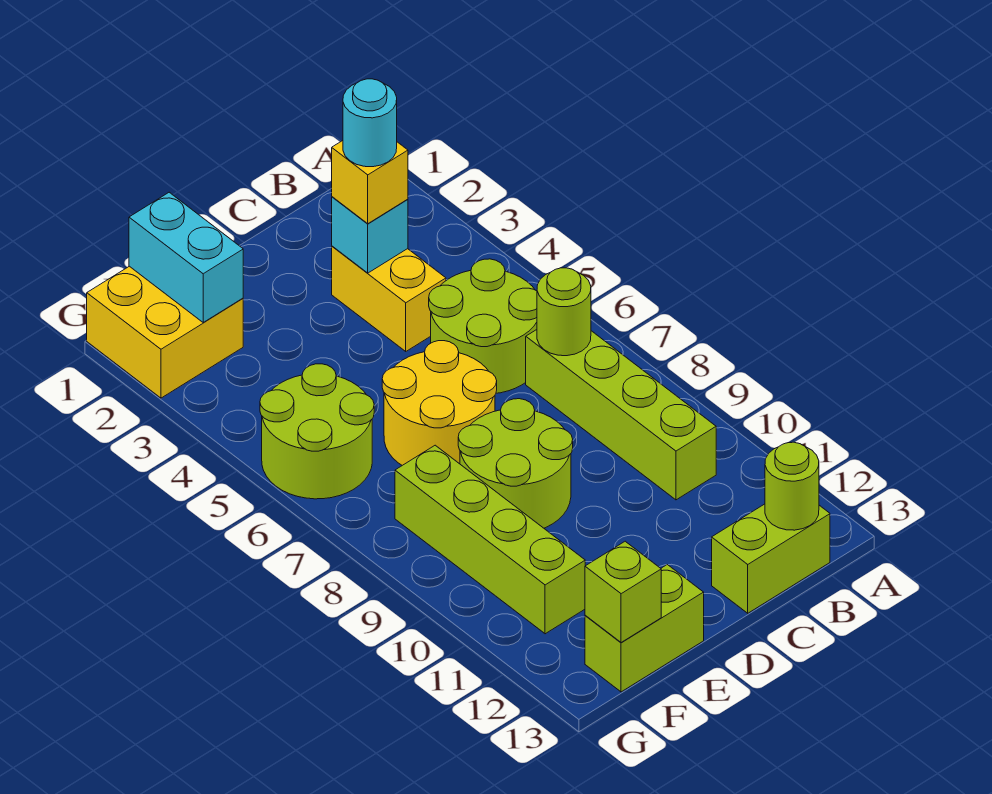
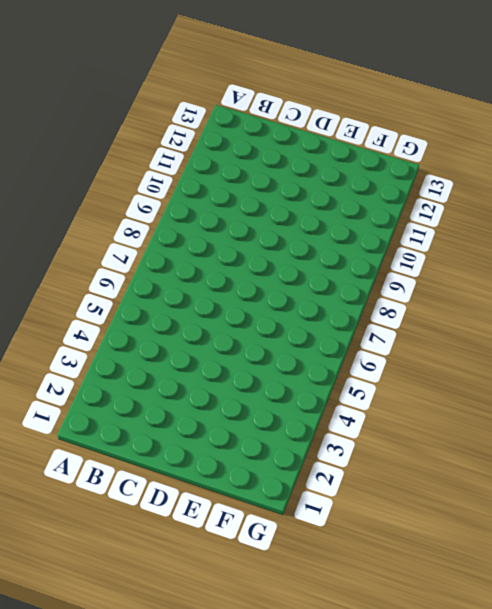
none -> lime round brick B5:C6 level 1
none -> lime brick B7:B10 level 1
none -> lime brick B13:C13 level 1

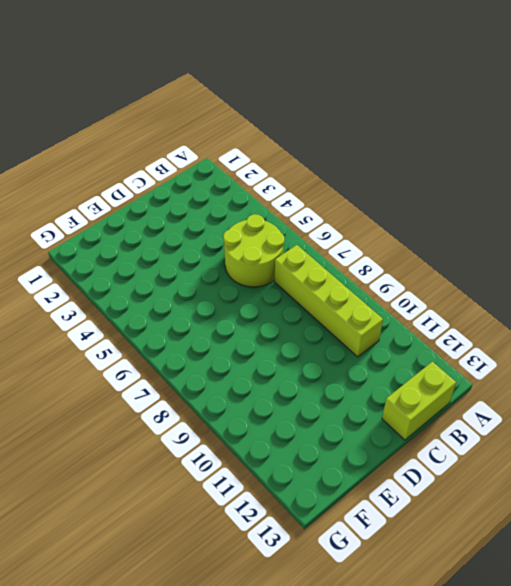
none -> yellow brick C3:C4 level 1
none -> yellow round brick D6:E7 level 1
none -> lime round brick D8:E9 level 1

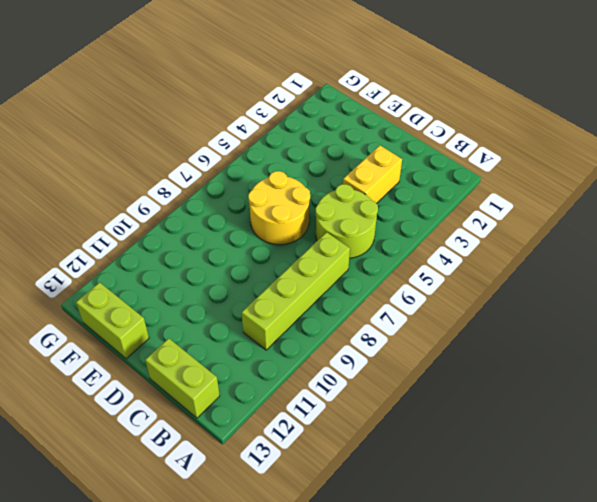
none -> lime round brick D8:E9 level 1
none -> yellow brick F1:G2 level 1
none -> lime round brick F5:G6 level 1

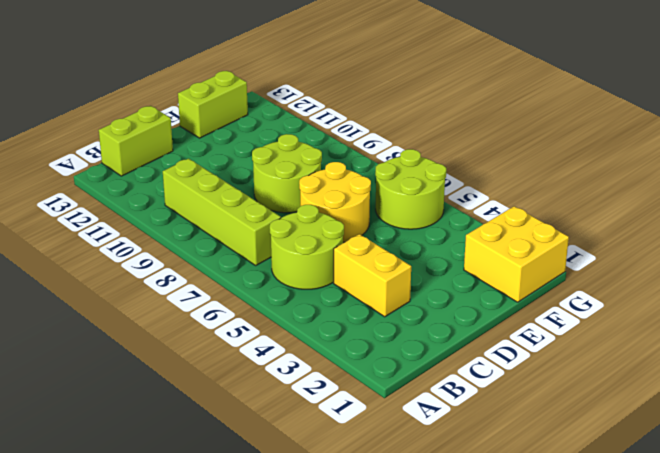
none -> lime brick F8:F11 level 1
none -> lime round brick B7 level 2
none -> lime round brick B13 level 2

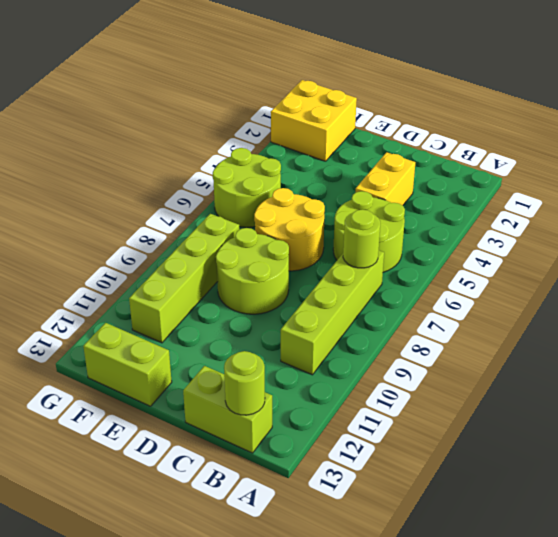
none -> cyan brick C3 level 2
none -> cyan brick F1:F2 level 2
none -> lime brick F13 level 2

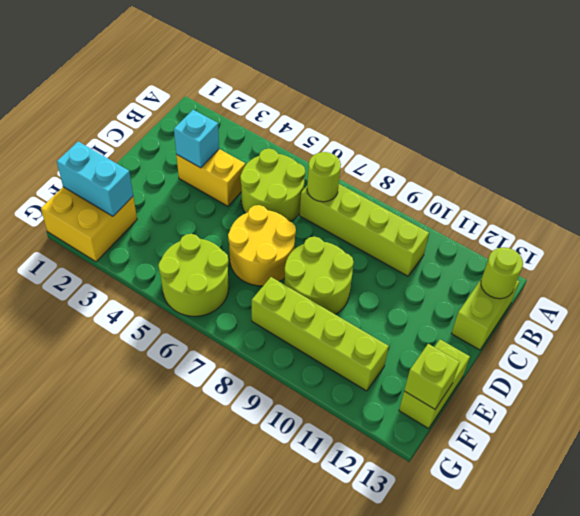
none -> yellow brick C3 level 3
none -> cyan round brick C3 level 4

